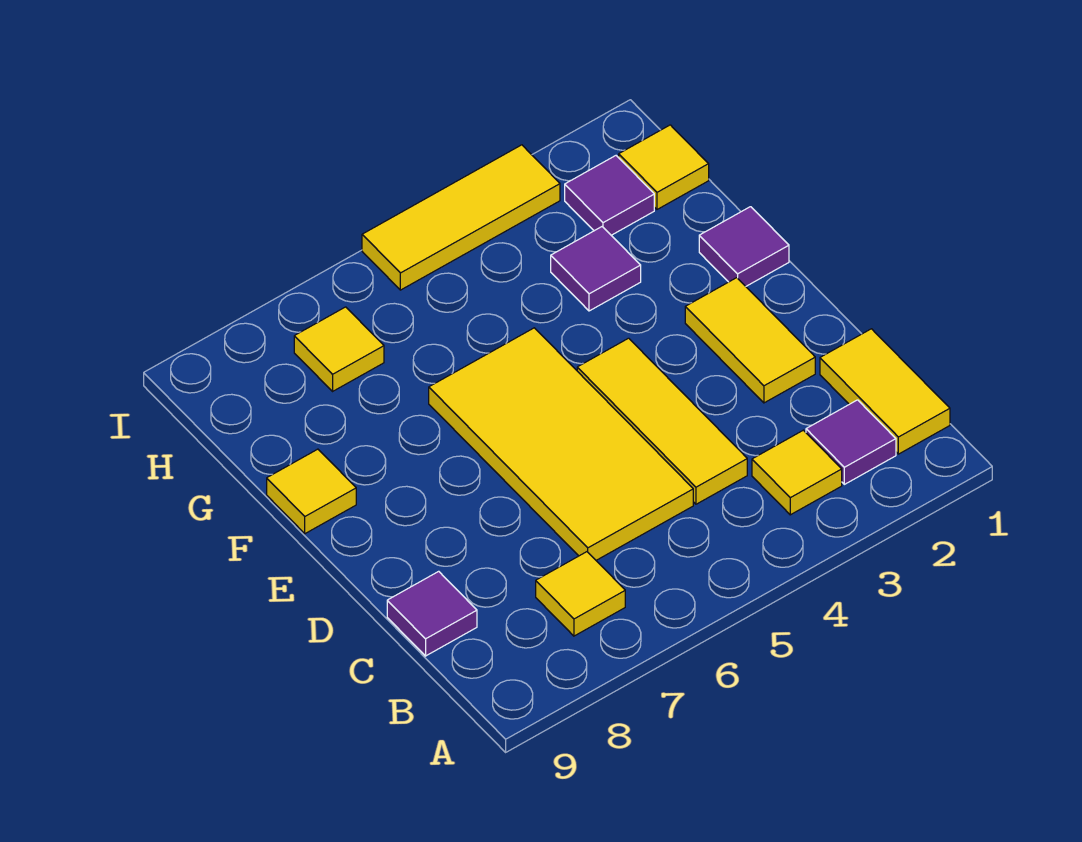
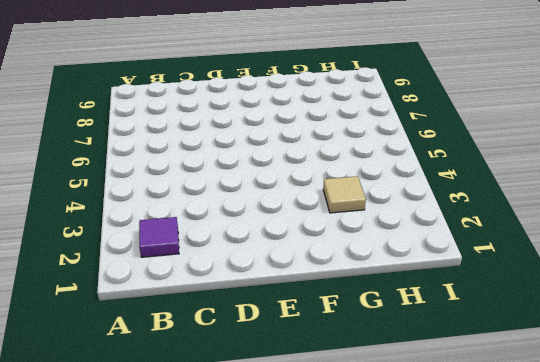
tan tile G3 level 1 -> purple tile G3 level 1
none -> yellow tile B1:C1 level 1
none -> yellow tile B3 level 1
none -> yellow tile B7 level 1

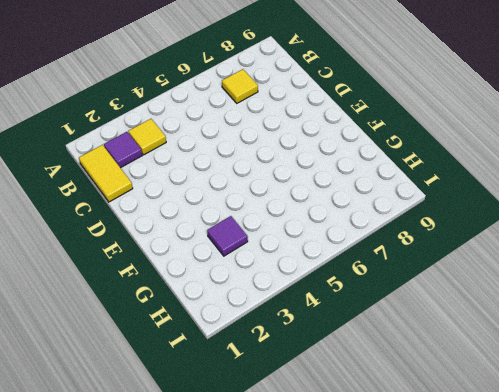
none -> yellow tile C4:E4 level 1
none -> yellow tile C5:F6 level 1
none -> purple tile C9 level 1

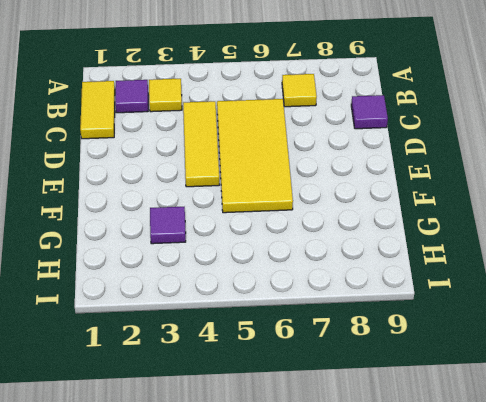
none -> yellow tile D2:E2 level 1
none -> purple tile F1 level 1
none -> yellow tile F9 level 1

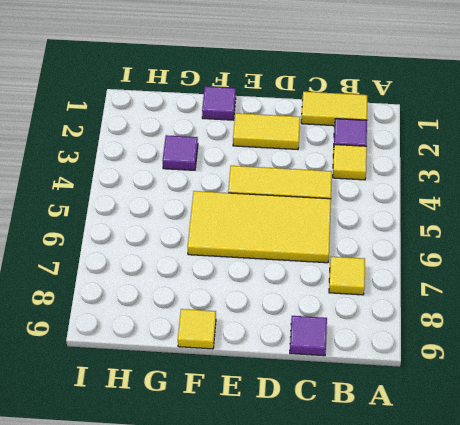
none -> yellow tile H1 level 1
none -> purple tile H2 level 1
none -> yellow tile H7 level 1

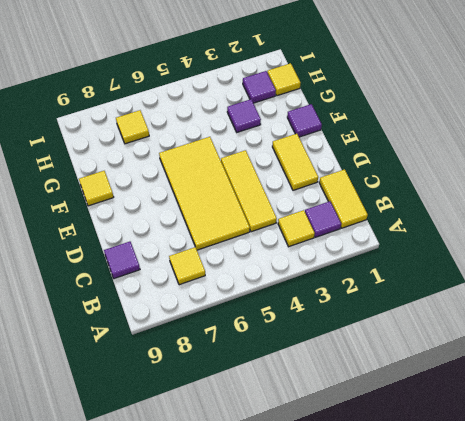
none -> yellow tile I3:I5 level 1

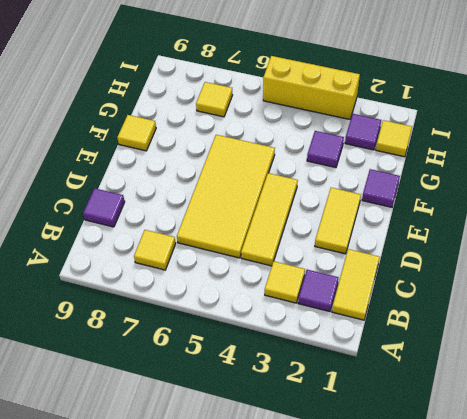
yellow brick I3:I5 level 1 -> yellow tile I3:I5 level 1

